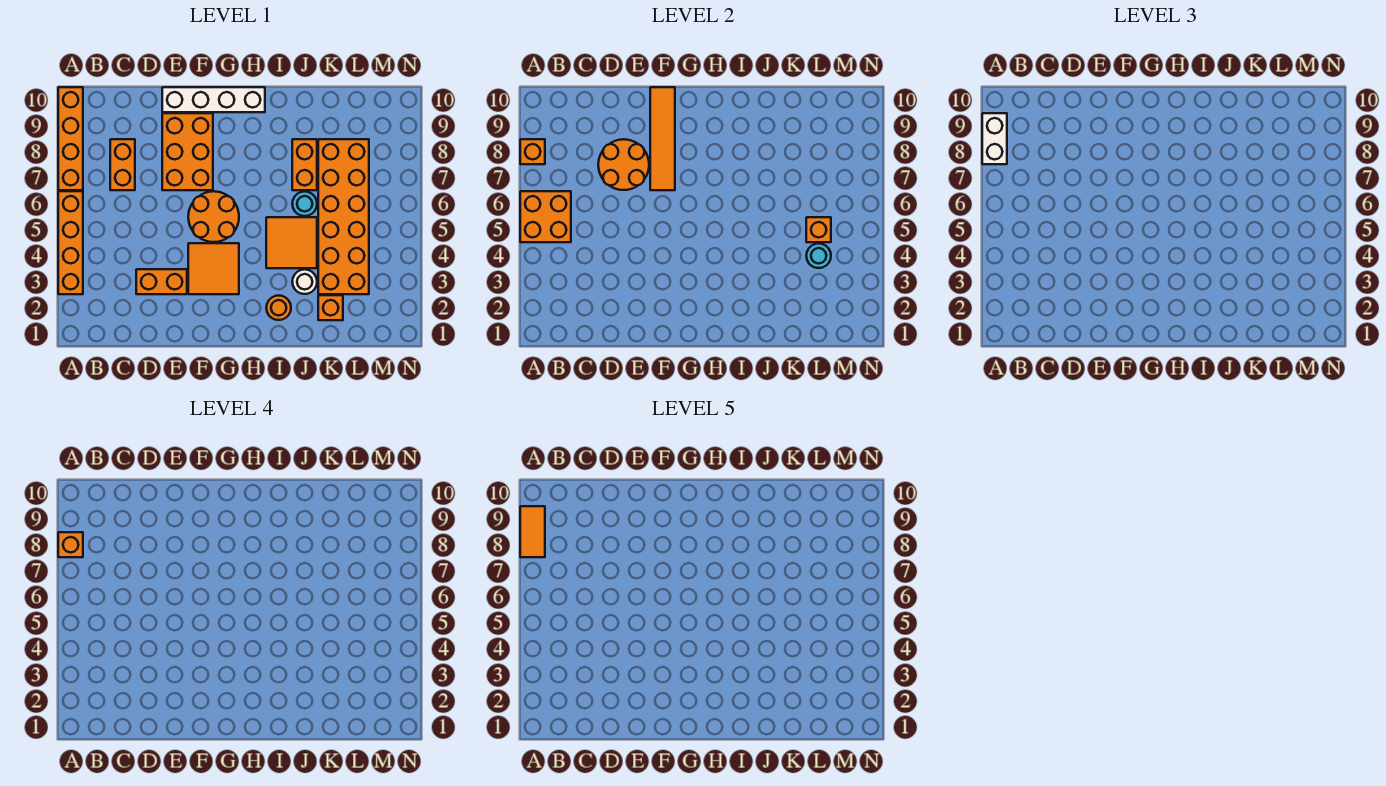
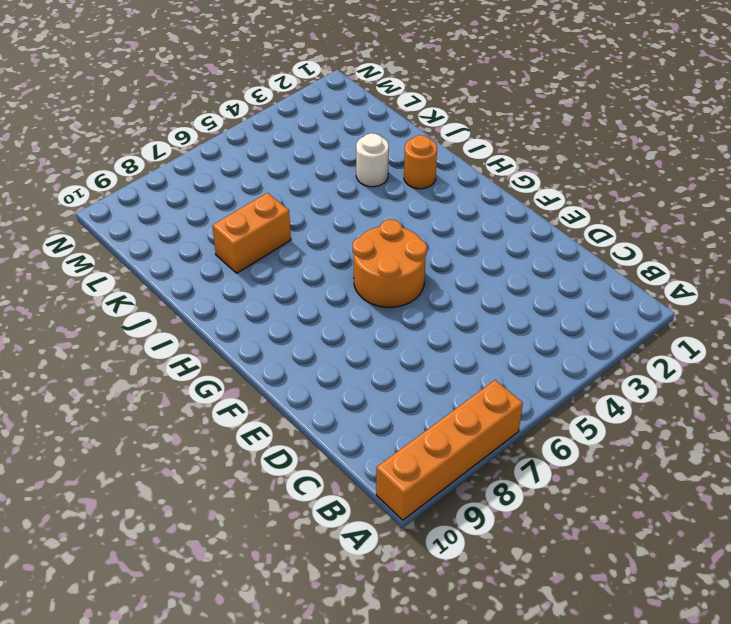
none -> orange brick A3:A6 level 1
none -> orange brick C7:C8 level 1
none -> orange brick D3:E3 level 1

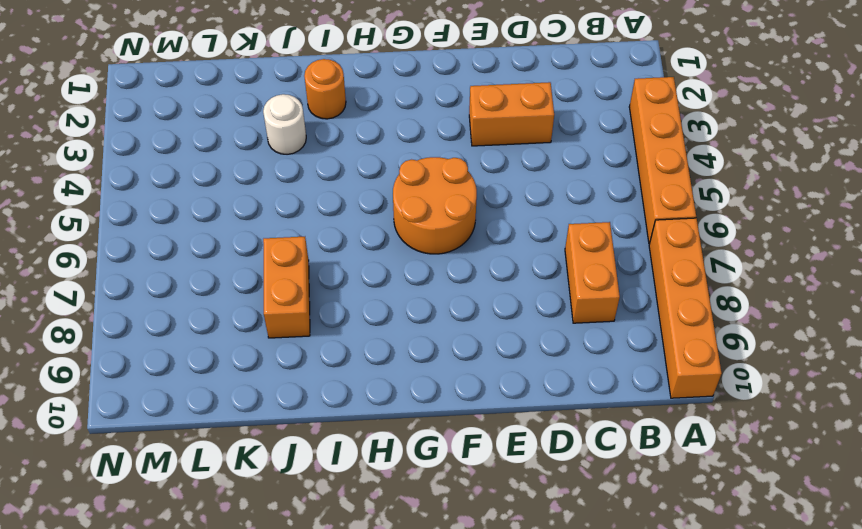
none -> orange brick E7:F9 level 1
none -> white brick E10:H10 level 1
none -> orange tile F3:G4 level 1

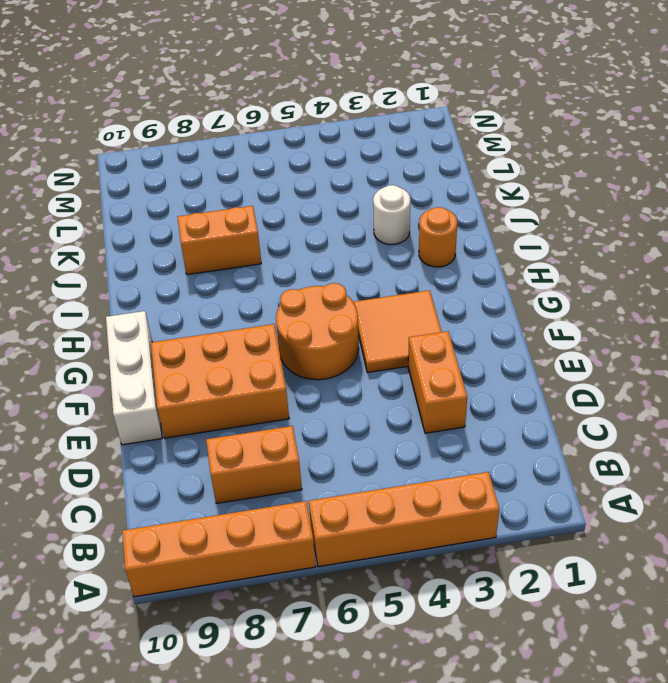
white brick E10:G10 level 1 -> white brick E10:H10 level 1
none -> orange tile I4:J5 level 1
none -> cyan round brick J6 level 1
none -> orange brick K2 level 1

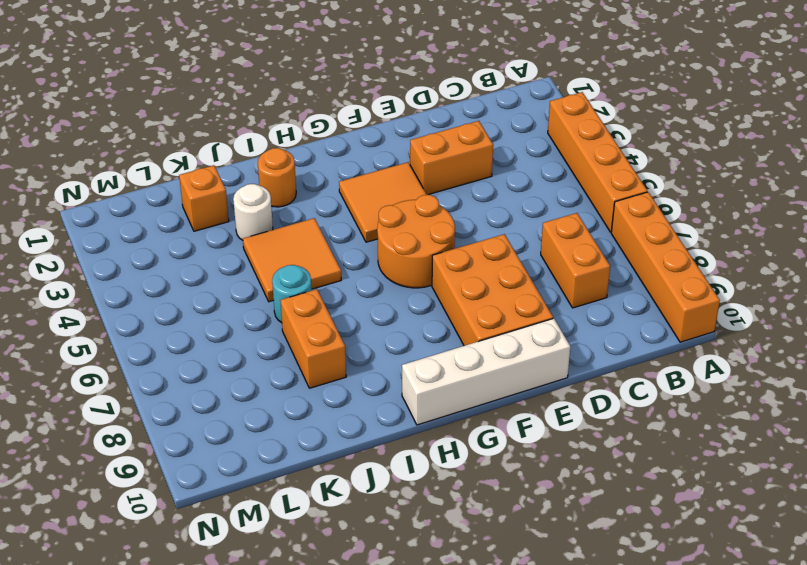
none -> orange brick K3:L8 level 1
none -> orange brick A5:B6 level 2
none -> orange brick A8 level 2

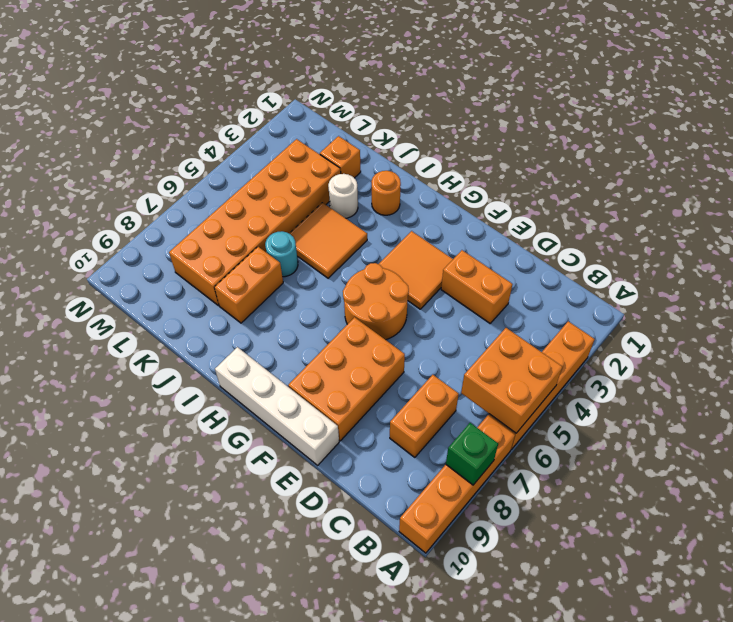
green brick A8 level 2 -> orange brick A8 level 2
none -> orange round brick D7:E8 level 2
none -> orange tile F7:F10 level 2
none -> cyan round brick L4 level 2

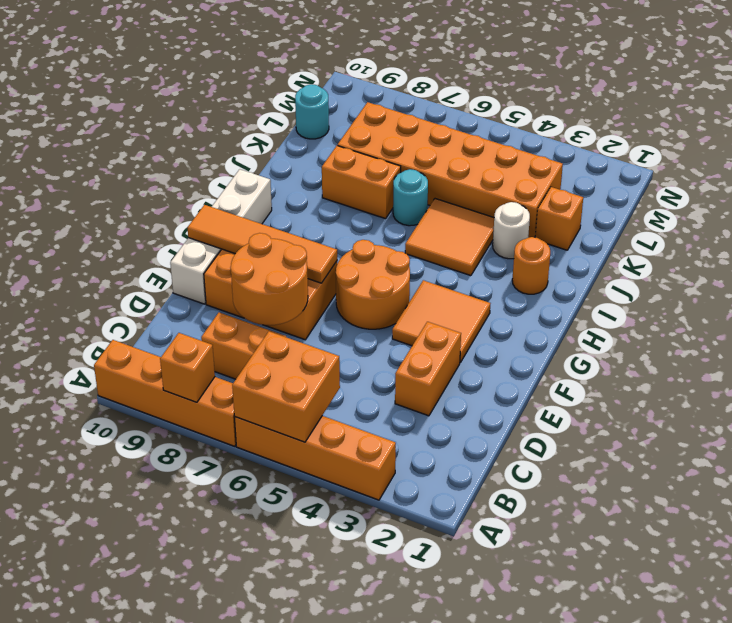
cyan round brick L10 level 1 -> cyan round brick L4 level 2
none -> orange brick L5 level 2
none -> white brick A8:A9 level 3
none -> orange brick A8 level 4

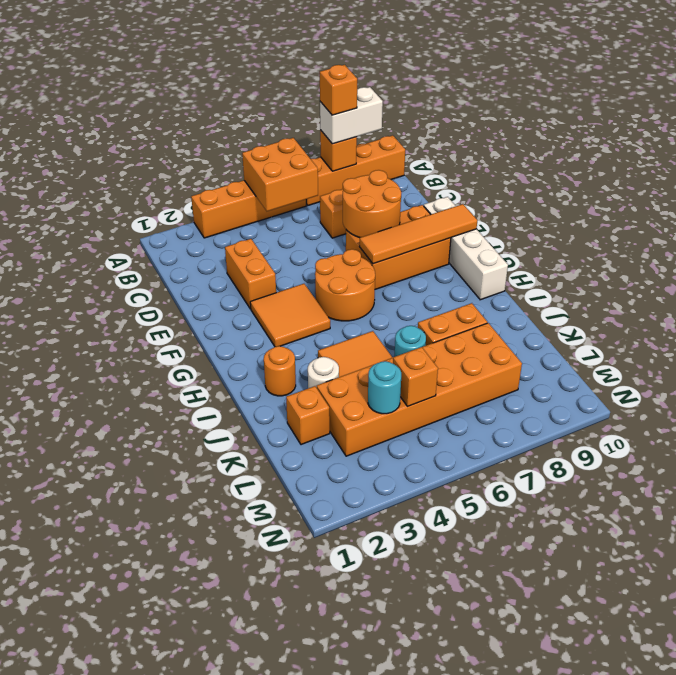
none -> orange tile A8:A9 level 5

